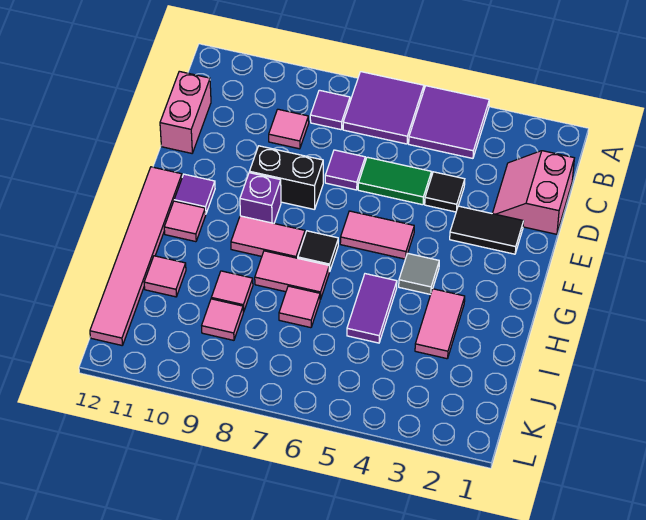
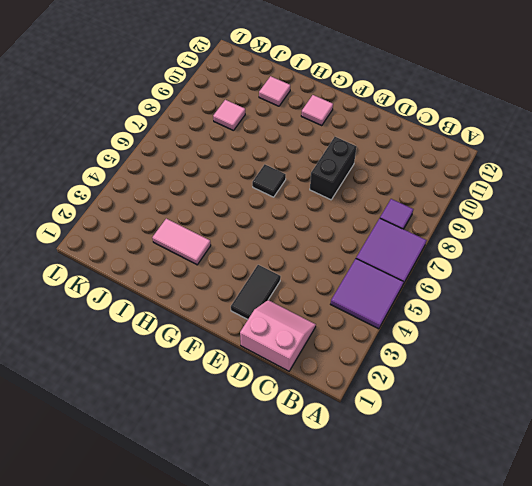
none -> pink tile C9 level 1
none -> pink brick C12:D12 level 1
none -> black tile D4 level 1

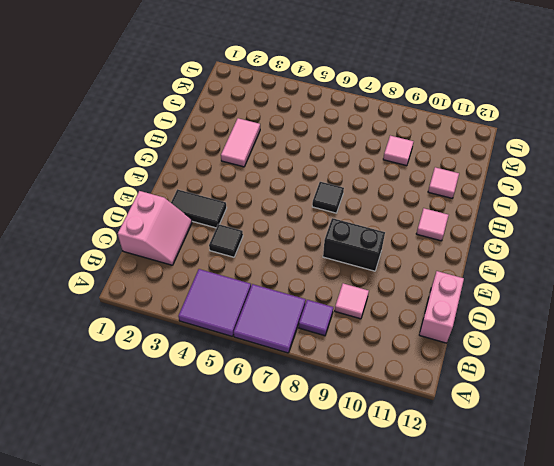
none -> green tile D5:D6 level 1
none -> purple tile D7 level 1
none -> pink tile F5:F6 level 1

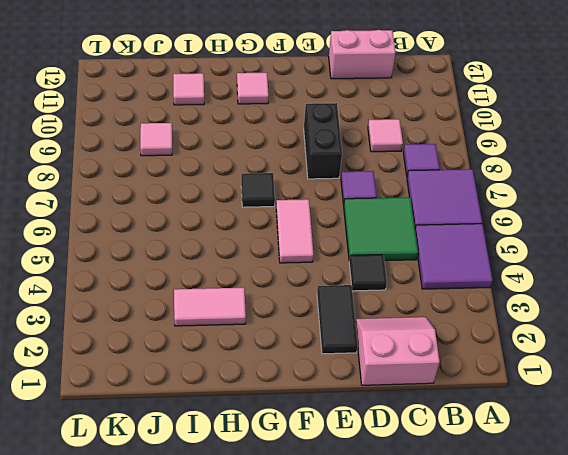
green tile C5:D6 level 1 -> green tile D5:D6 level 1
none -> purple brick F9 level 1
none -> purple tile F11 level 1
none -> pink tile F12:K12 level 1

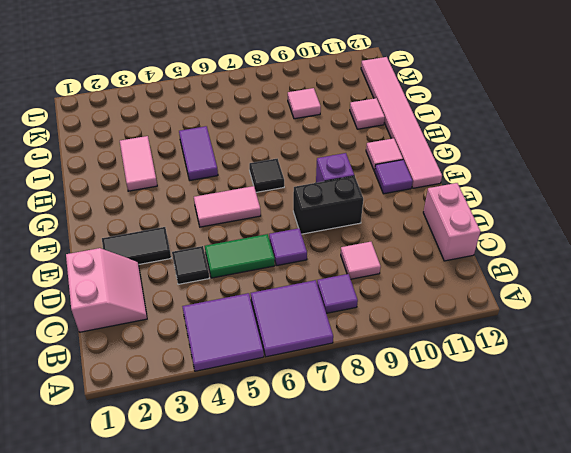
none -> grey tile G4 level 1
none -> pink tile G8:G9 level 1
none -> pink tile H7:H8 level 1

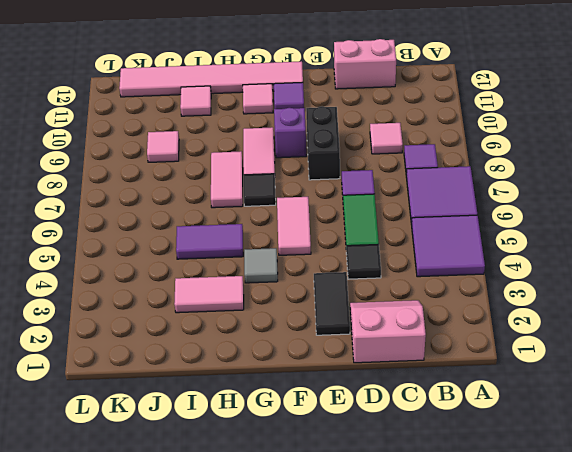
none -> pink tile I7 level 1
none -> pink tile I9 level 1

